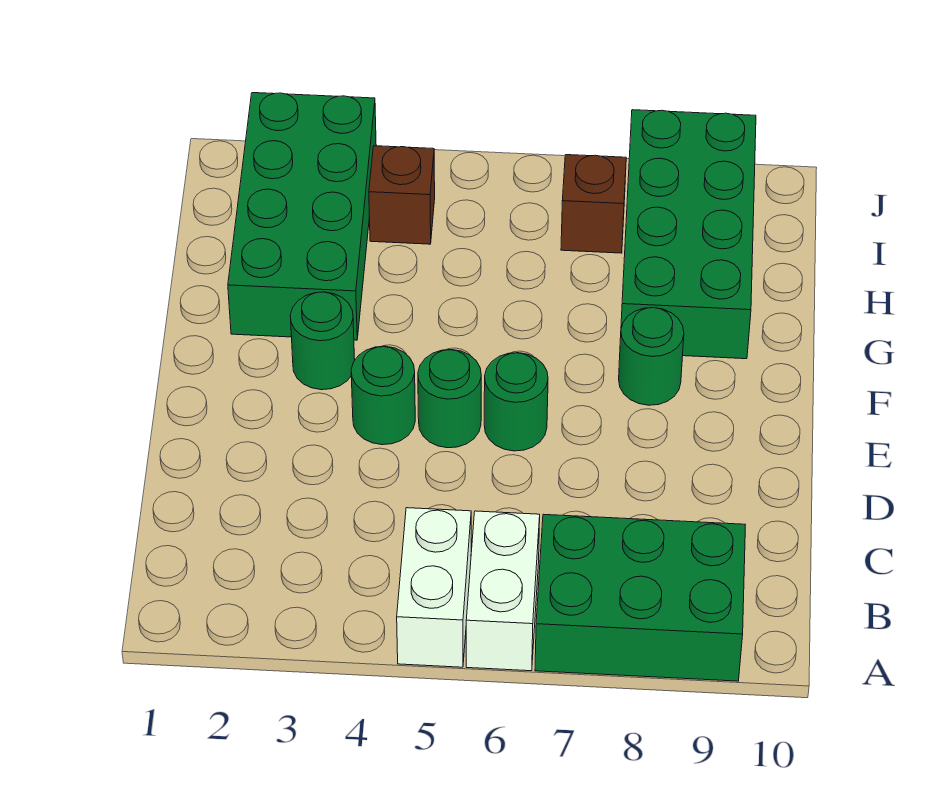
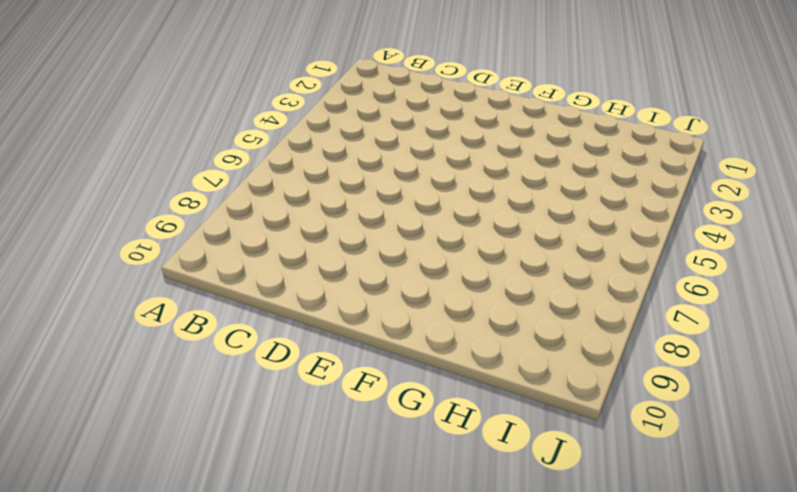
none -> white brick A5:B5 level 1
none -> white brick A6:B6 level 1
none -> green brick A7:B9 level 1

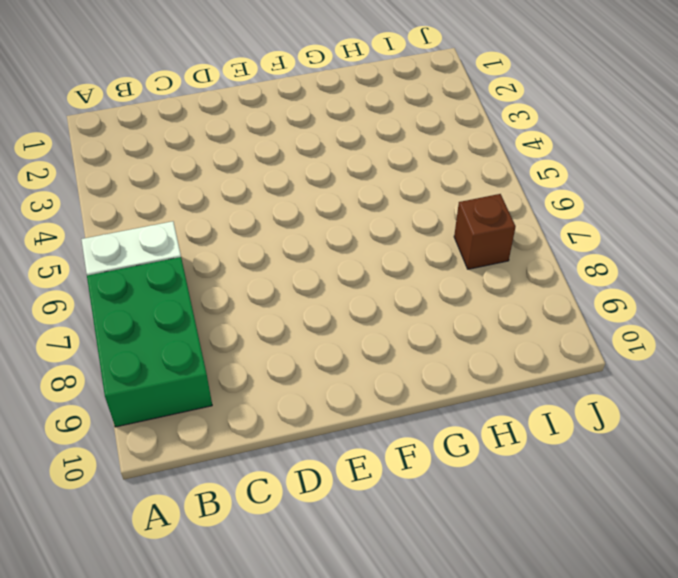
none -> white brick A5:B5 level 1
none -> green round brick E4 level 1
none -> green round brick E5 level 1

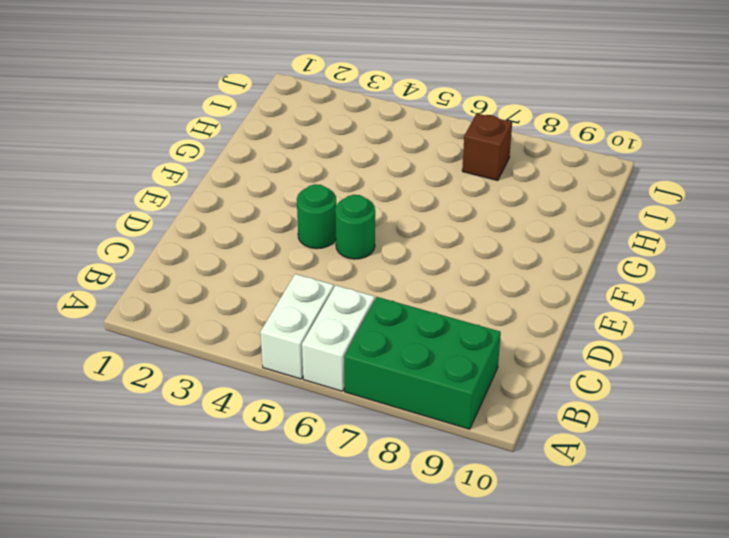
none -> green round brick E6 level 1
none -> green round brick F3 level 1
none -> green round brick F8 level 1

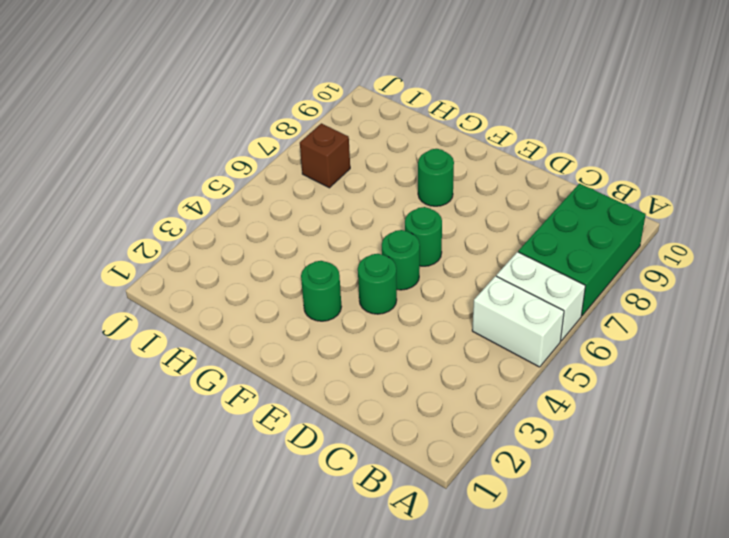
none -> green brick G2:J3 level 1
none -> green brick G8:J9 level 1
none -> brown brick I4 level 1

